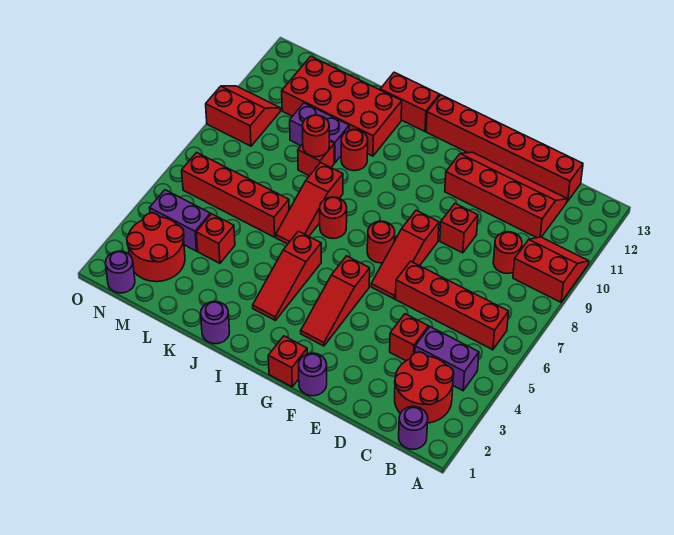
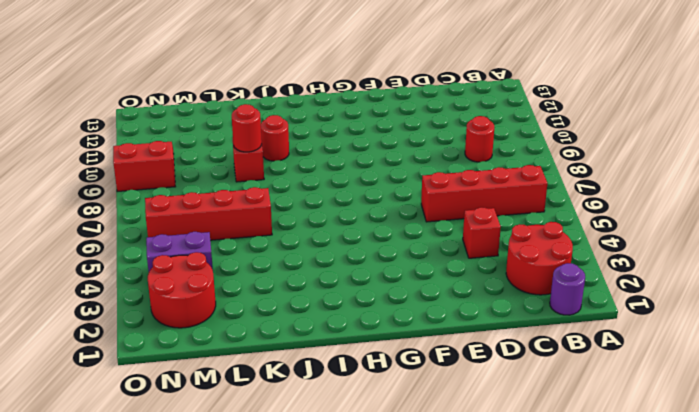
none -> red slope A9:B10 level 1 top 9
none -> purple brick B4:C4 level 1
none -> red slope C11:F12 level 1 top 11
none -> red brick C13:H13 level 1

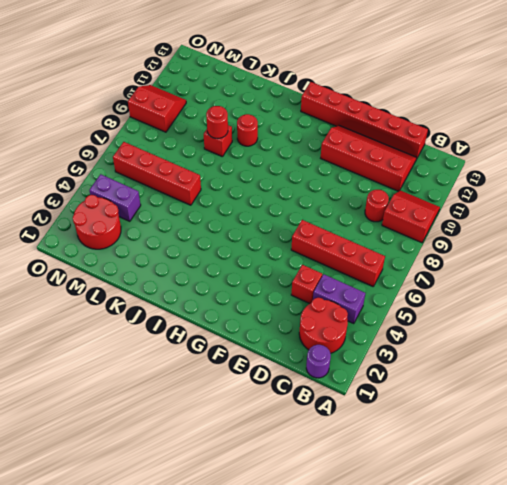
none -> red brick E9 level 1
none -> purple round brick F1 level 1
none -> red slope F6:F8 level 1 top 8
none -> red brick G1 level 1

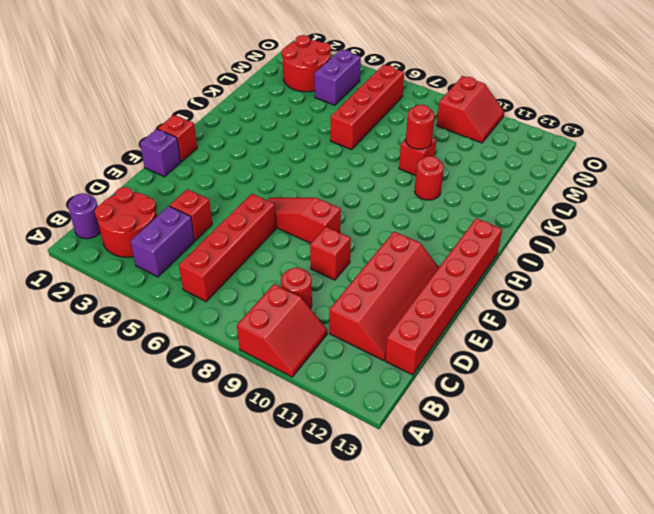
purple brick F1 level 1 -> purple round brick F1 level 1
none -> red slope G3:G5 level 1 top 5
none -> red round brick G7 level 1
none -> red slope I3:I5 level 1 top 5
none -> red round brick I7 level 1

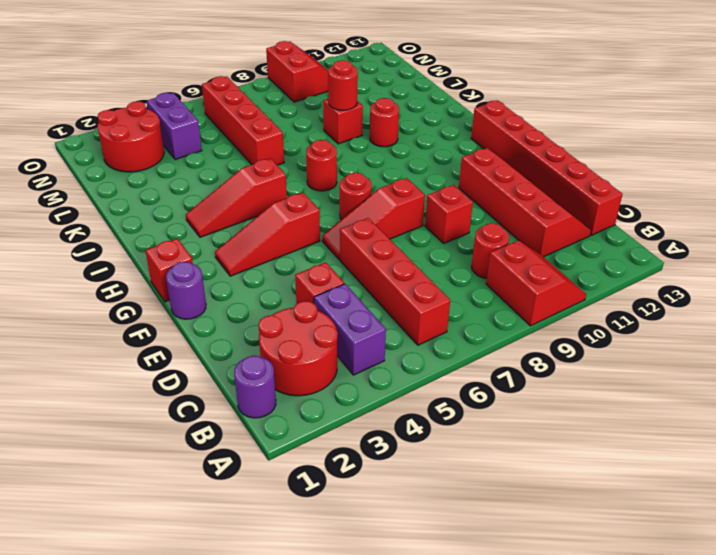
none -> red brick I13:J13 level 1
none -> purple round brick J1 level 1
none -> red slope J6:J8 level 1 top 8
none -> red brick J11:M12 level 1

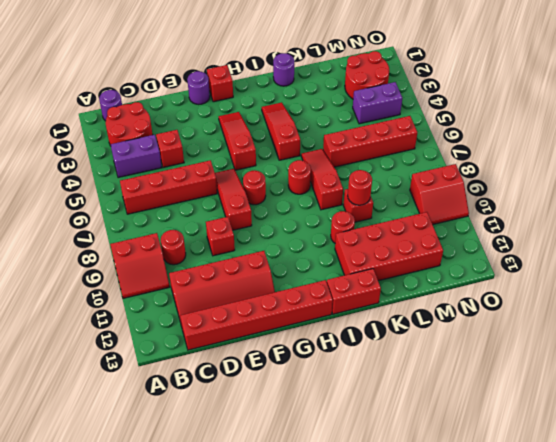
none -> purple brick K10:L10 level 1
none -> red brick L4 level 1
none -> purple round brick N1 level 1

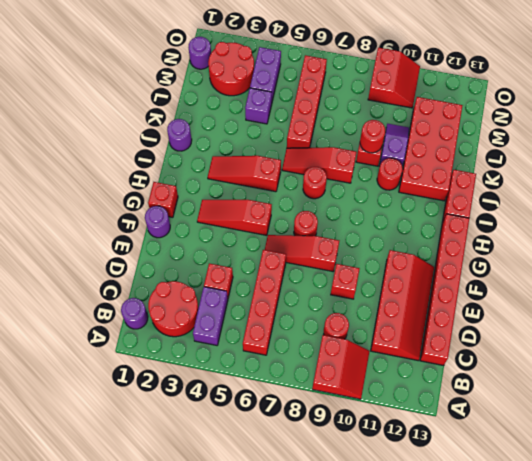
purple slope K10:L10 level 1 top K -> purple brick K10:L10 level 1
purple brick L4 level 1 -> red brick L4 level 1

